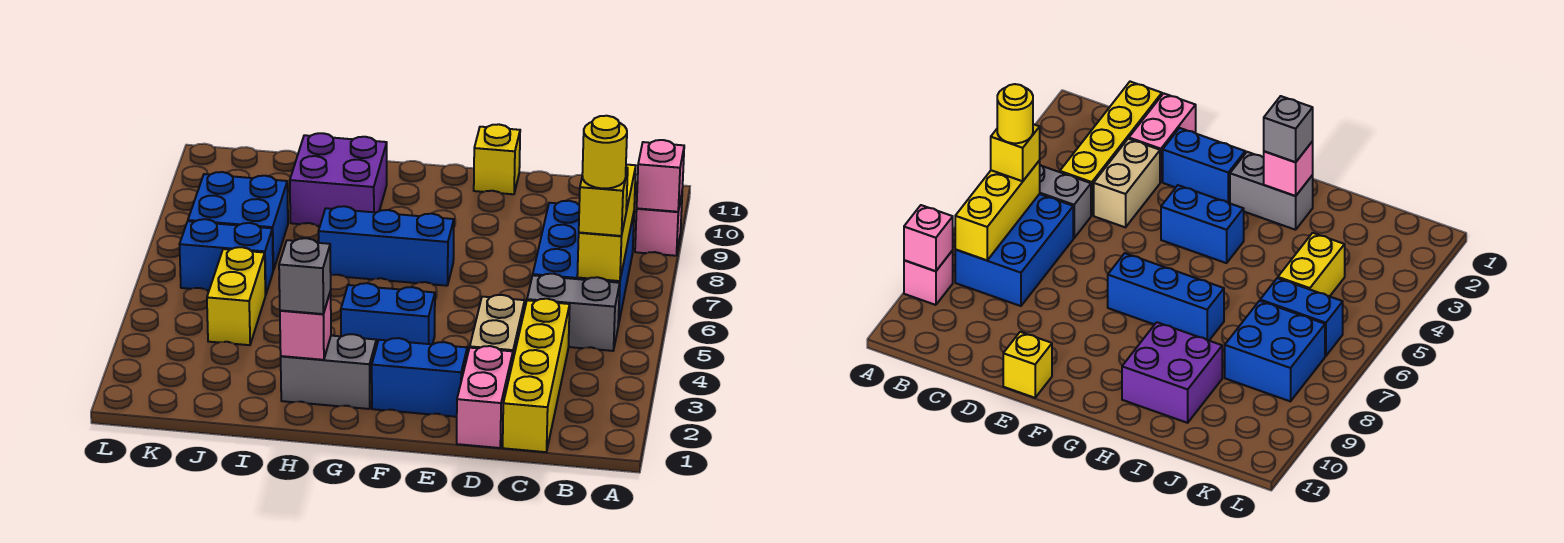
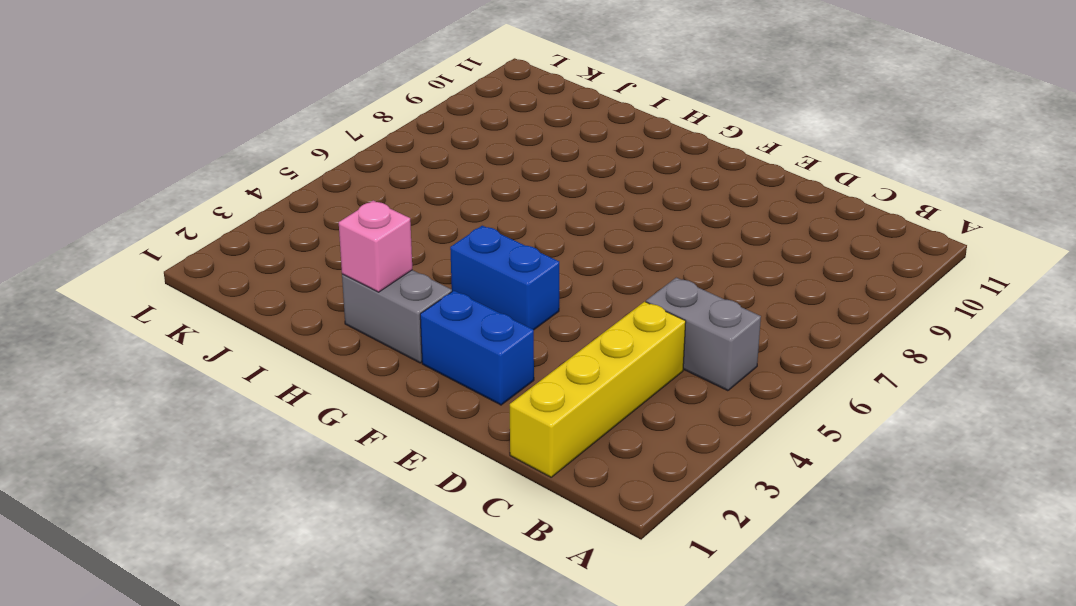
none -> pink brick A9 level 1
none -> blue brick B6:C8 level 1
none -> pink brick D1:D2 level 1

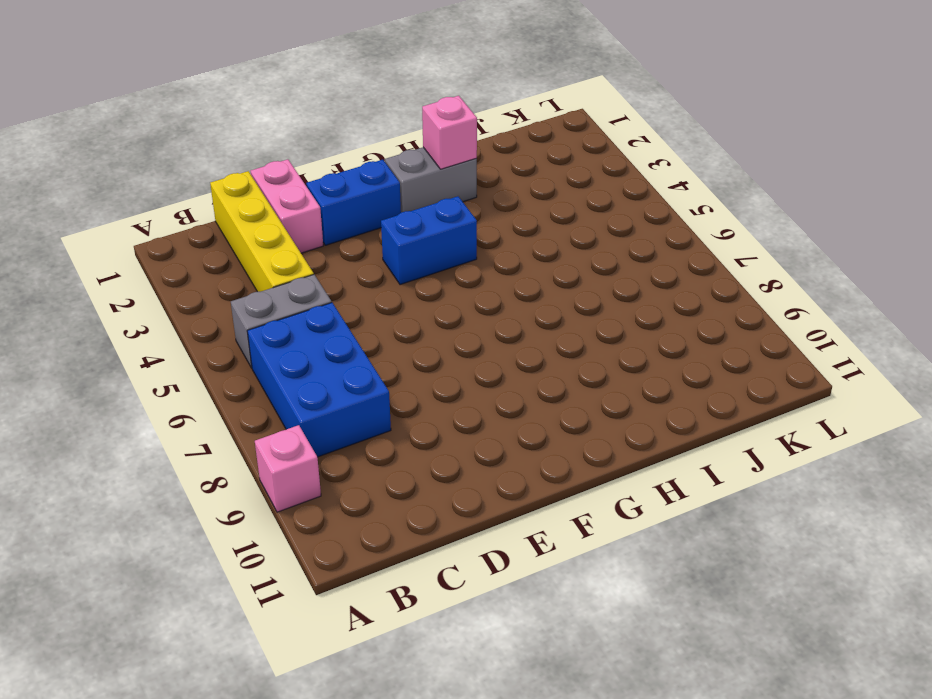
none -> tan brick D3:D4 level 1
none -> yellow brick E11 level 1
none -> blue brick F7:H7 level 1

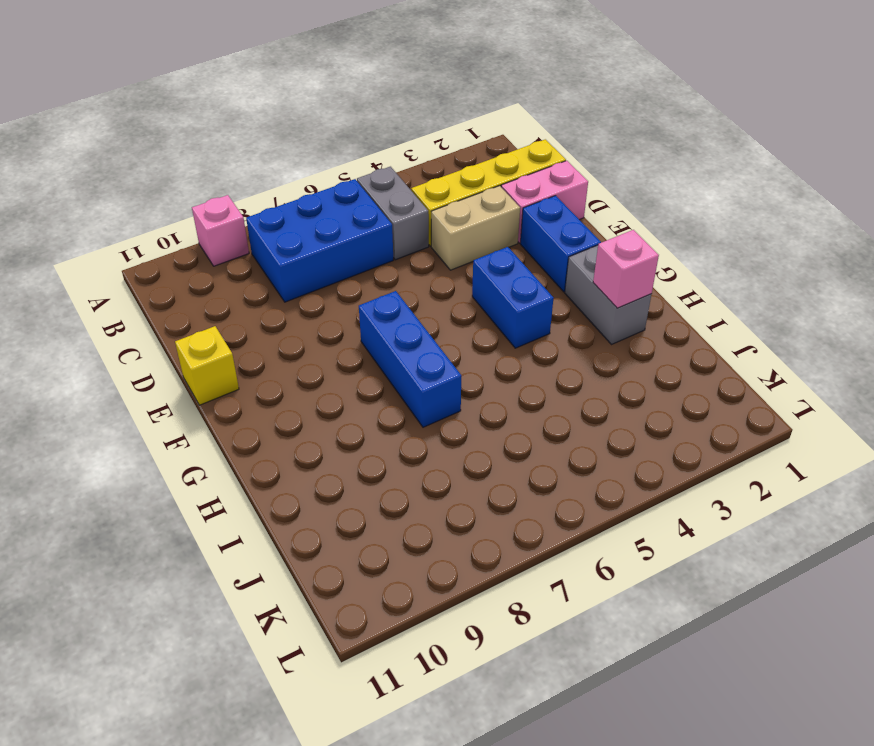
none -> purple brick H9:I10 level 1
none -> yellow brick J4:J5 level 1
none -> blue brick J6:K6 level 1

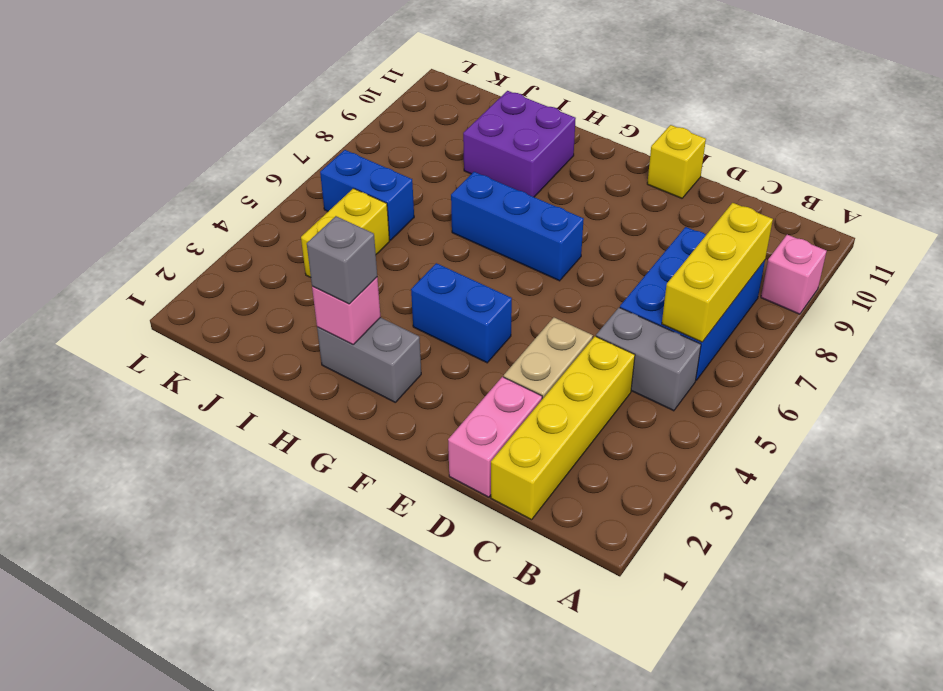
none -> blue brick E2:F2 level 1
none -> blue brick J7:K8 level 1
none -> pink brick A9 level 2

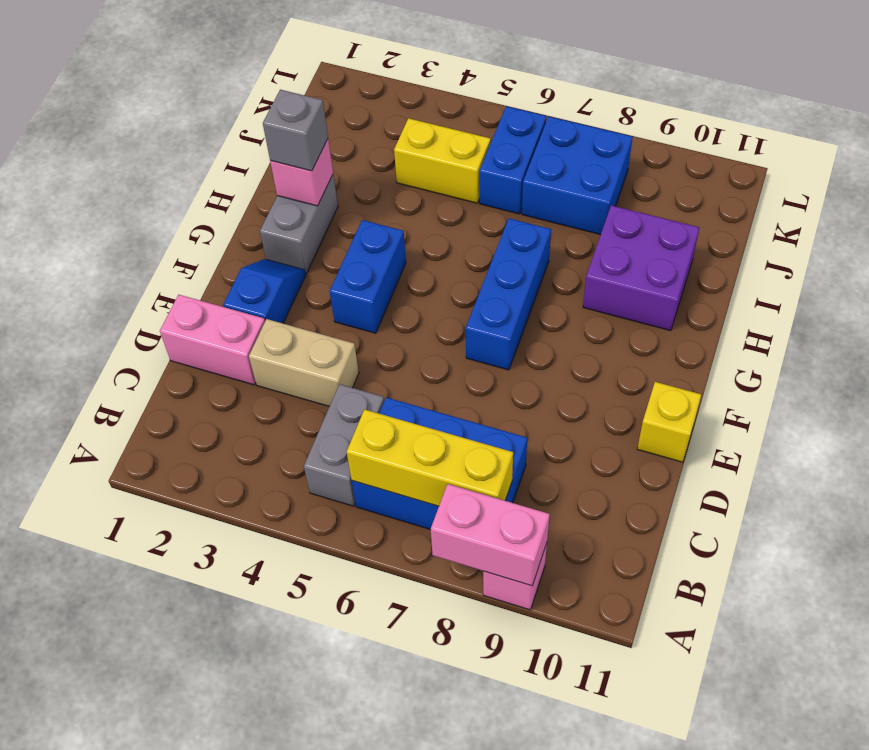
pink brick A8:A9 level 2 -> pink brick A9 level 2
blue slope E2:F2 level 1 top E -> blue brick E2:F2 level 1
none -> yellow brick C1:C4 level 1
none -> yellow brick B6 level 3
none -> yellow round brick B6 level 4

